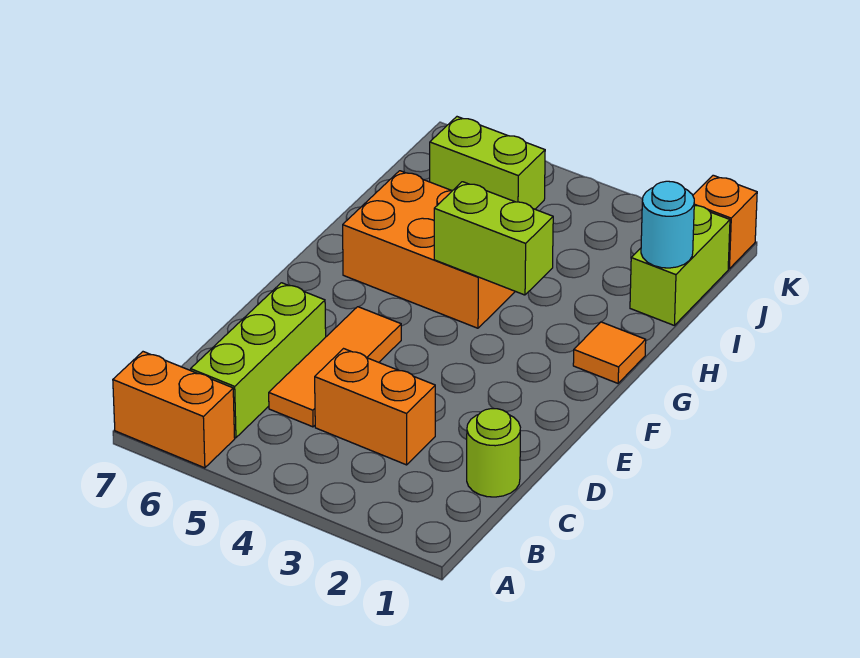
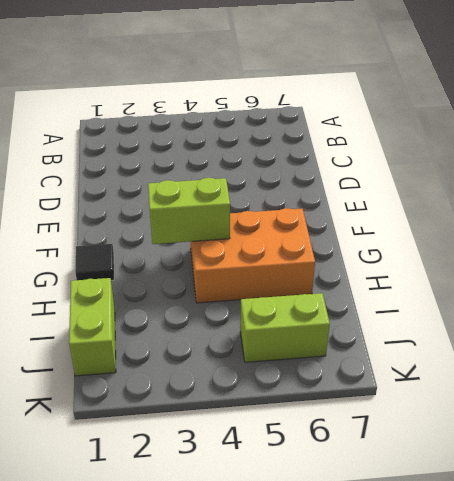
black tile G1 level 1 -> orange tile G1 level 1
none -> orange brick A6:A7 level 1
none -> lime brick B6:D6 level 1
none -> lime round brick C1 level 1

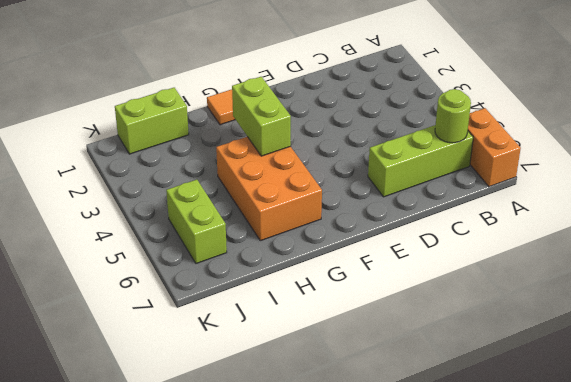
lime round brick B6 level 2 -> lime round brick C1 level 1
none -> orange brick C3:C4 level 1
none -> orange tile C5:E5 level 1
none -> orange brick K1 level 1

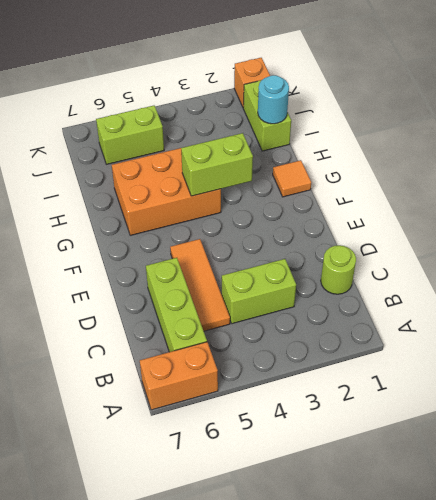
lime brick C3:C4 level 1 -> orange brick C3:C4 level 1

